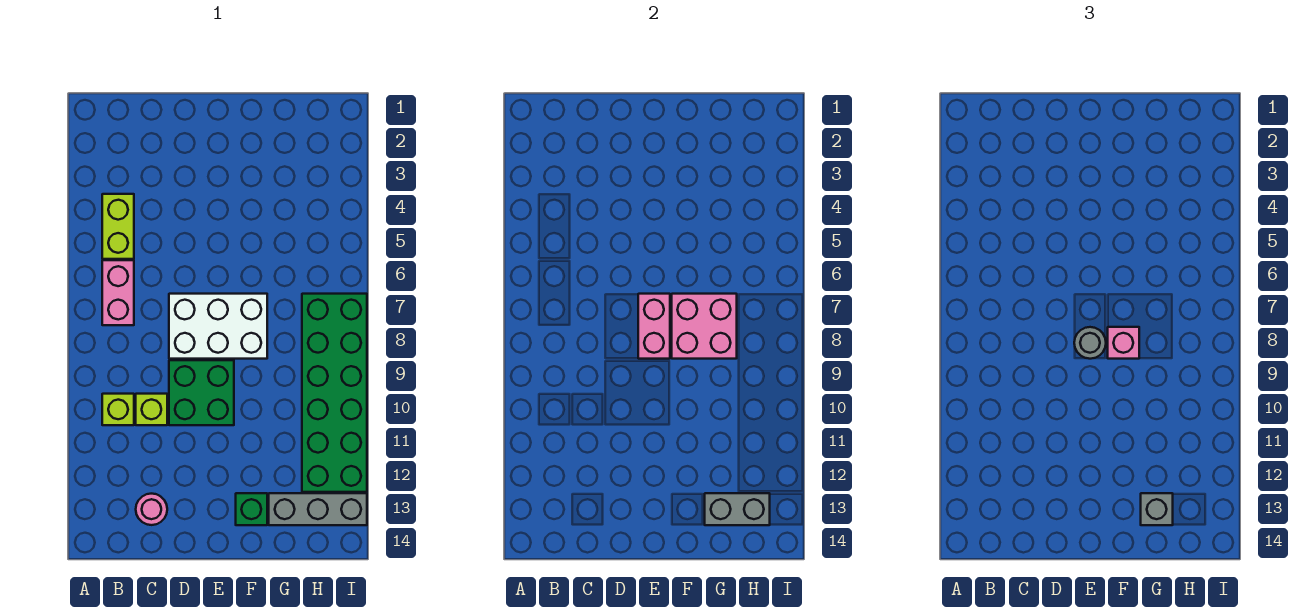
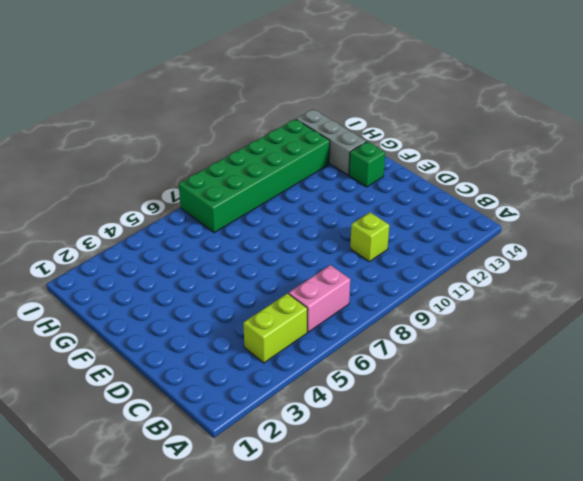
none -> lime brick B10 level 1
none -> pink round brick C13 level 1
none -> white brick D7:F8 level 1

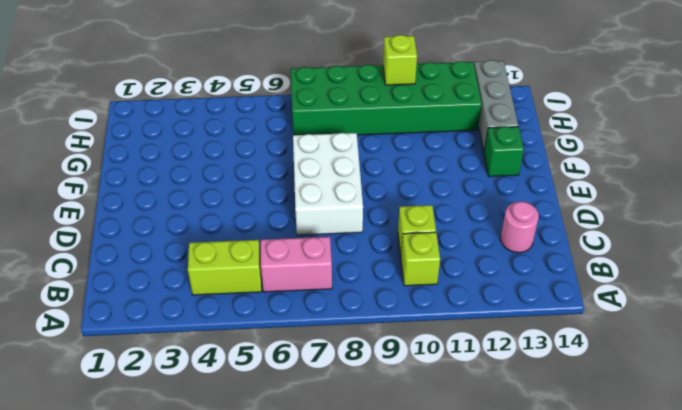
lime brick I10 level 2 -> none
none -> green brick D9:E10 level 1
none -> pink brick E7:E8 level 2
none -> pink brick F7:G8 level 2

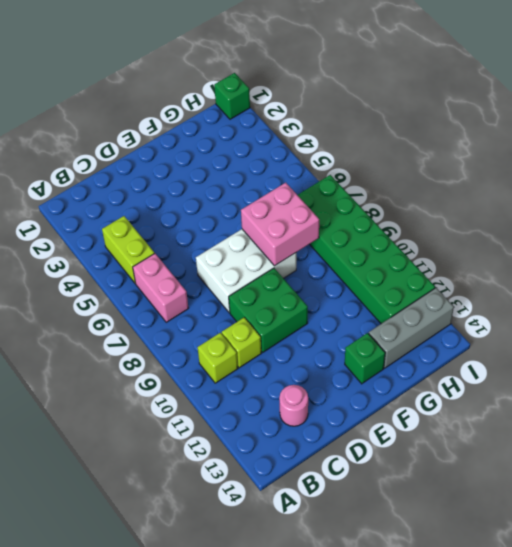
green brick I1 level 1 -> none
none -> pink brick E7:E8 level 2
none -> grey brick G13:H13 level 2
none -> grey round brick E8 level 3

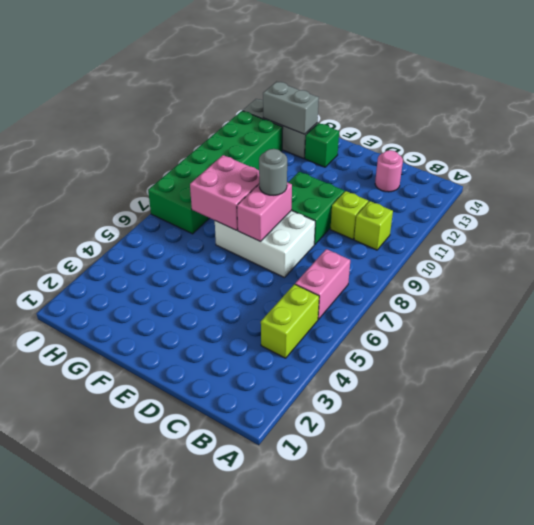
none -> pink brick F8 level 3
none -> grey brick G13 level 3

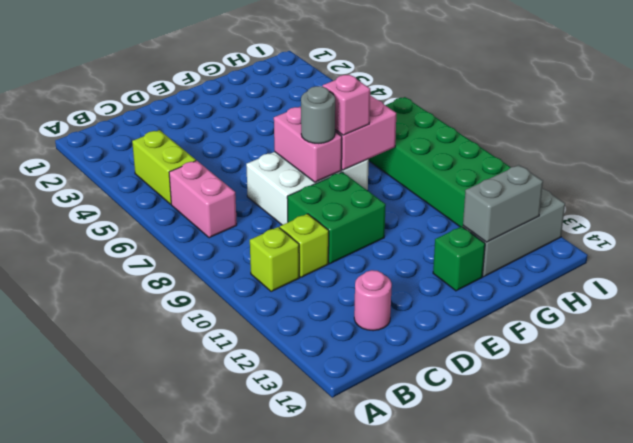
none -> grey brick G13 level 3

